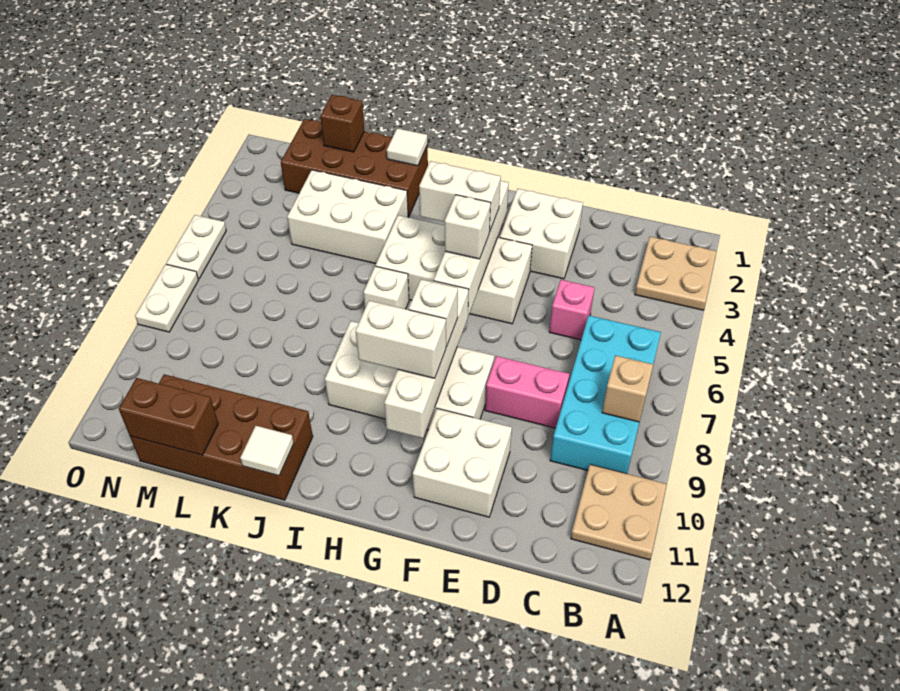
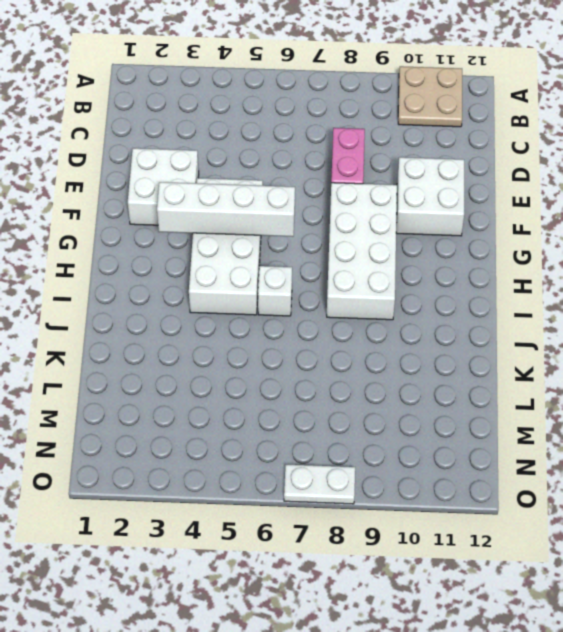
none -> tan plate A2:B3 level 1
none -> cyan brick B6:C9 level 1
none -> pink brick D5 level 1

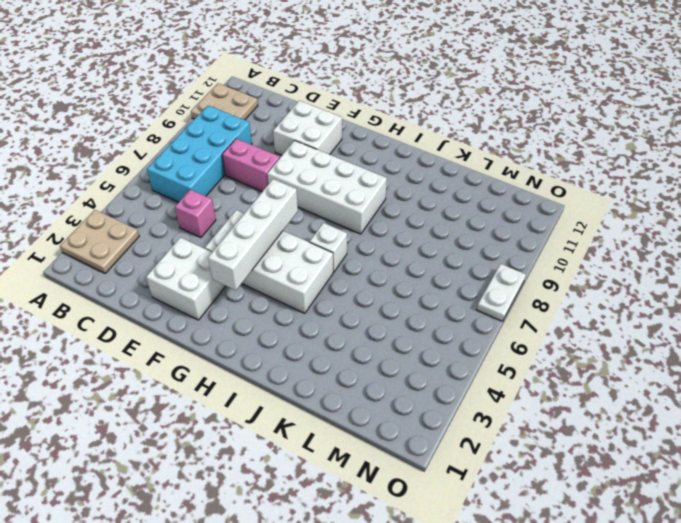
none -> brown brick J1:M2 level 1
none -> white brick J3:L4 level 1
none -> brown brick J11:M12 level 1

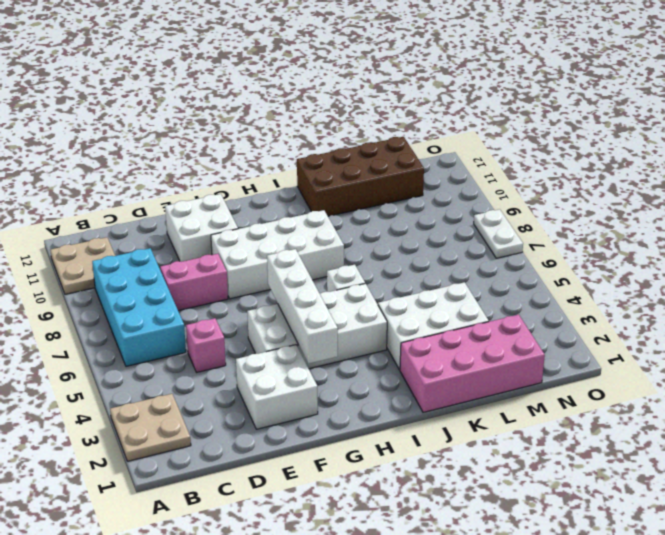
pink brick J1:M2 level 1 -> brown brick J1:M2 level 1
none -> white plate O5:O6 level 1
none -> tan brick B8 level 2
none -> white brick G7:G10 level 2

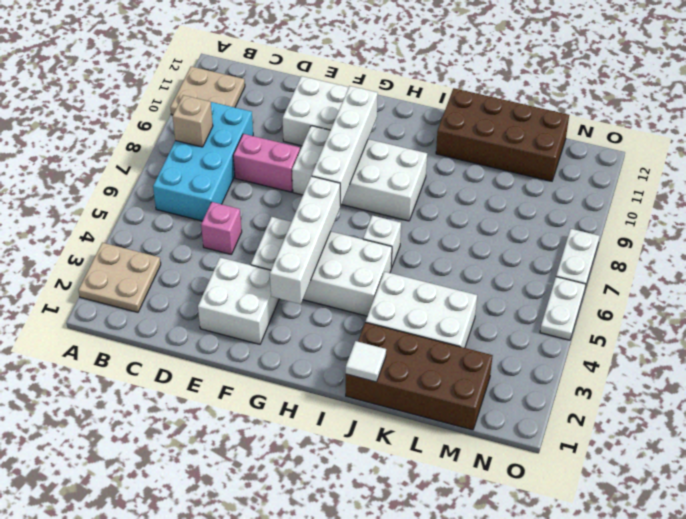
none -> white tile J12 level 2
none -> brown brick L1 level 2
none -> brown brick L12:M12 level 2

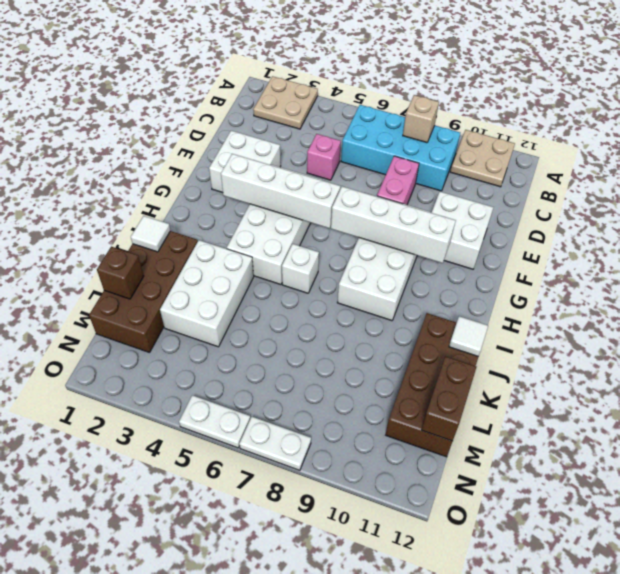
none -> white brick G4:H4 level 3
none -> white brick G5 level 3
none -> white brick G8 level 3

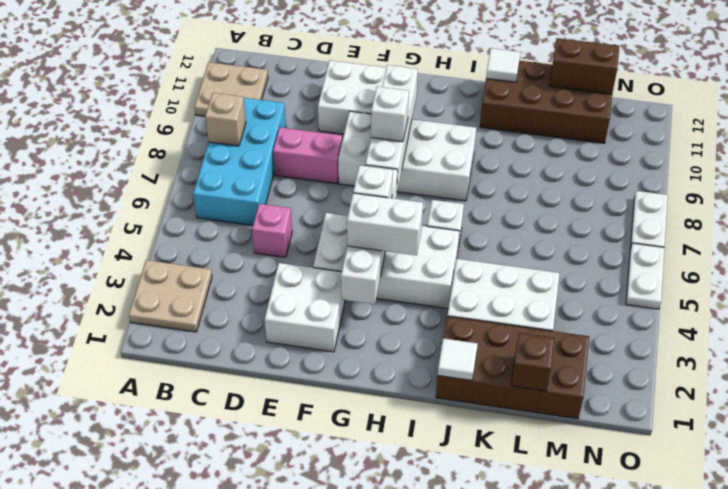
none -> white brick G9:H9 level 3

